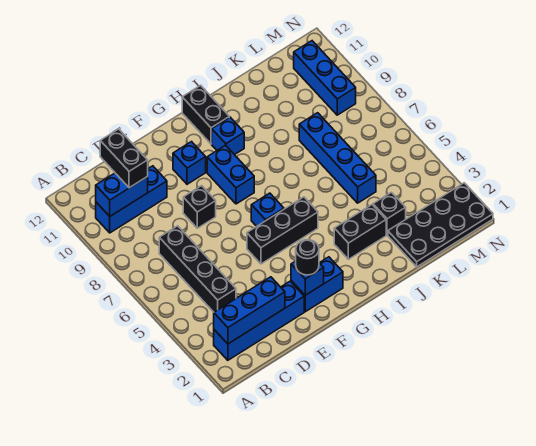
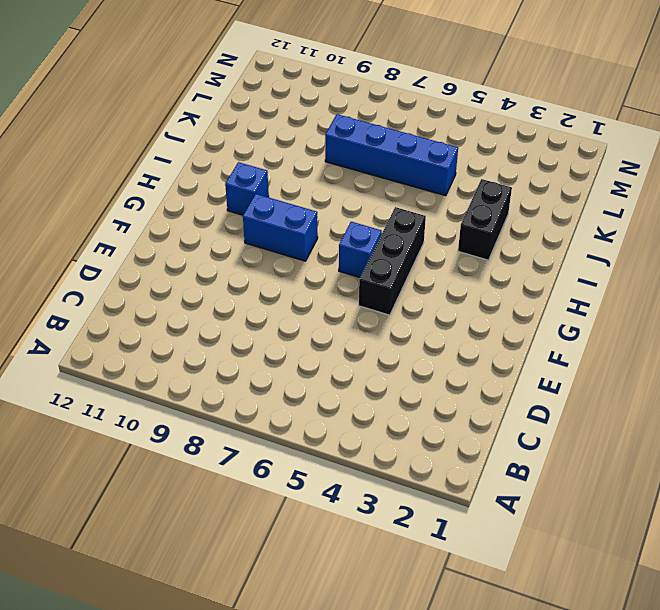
none -> blue brick B2:E2 level 1
none -> blue brick B10:D10 level 1
none -> black brick C4:C7 level 1

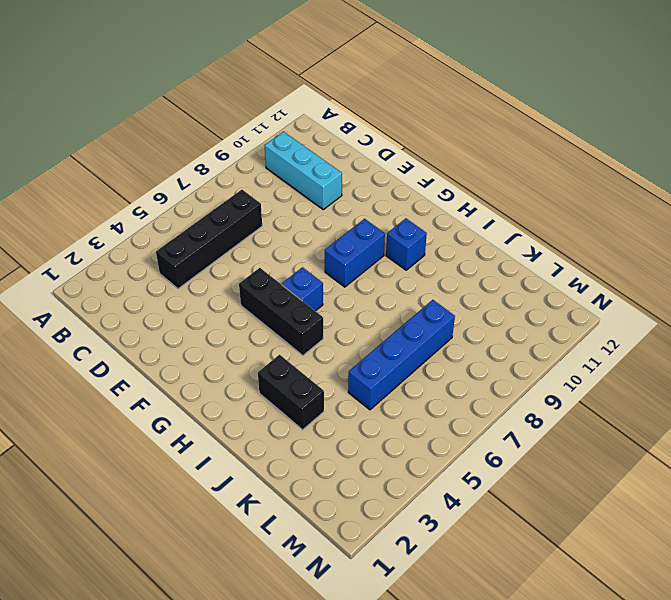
cyan brick B10:D10 level 1 -> blue brick B10:D10 level 1
none -> blue brick B2:E2 level 1
none -> black brick E8 level 1
none -> blue brick F2:G2 level 1

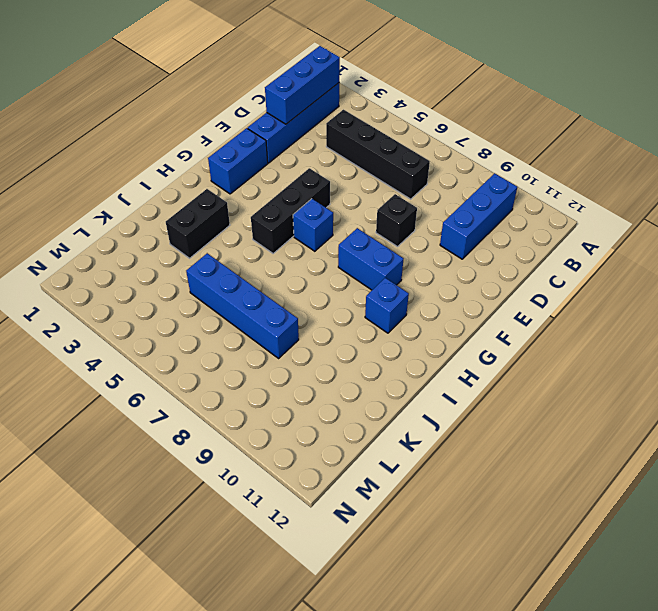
none -> blue brick F10 level 1
none -> black brick H11:H12 level 1
none -> black plate K1:N2 level 1

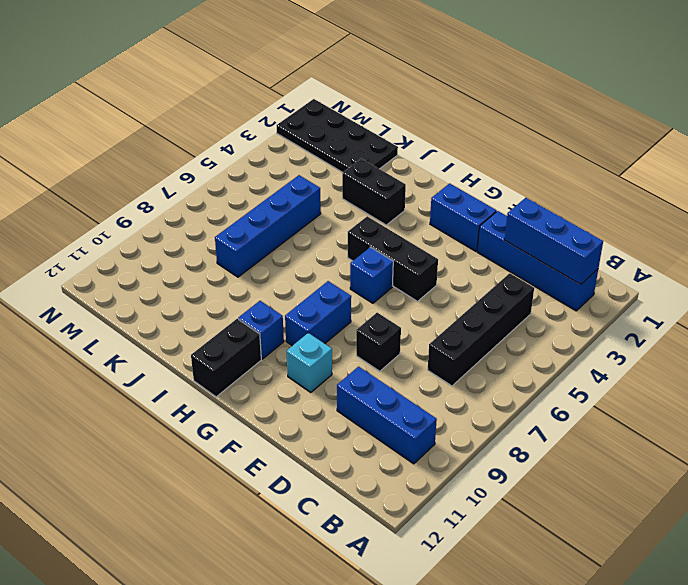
cyan brick F10 level 1 -> blue brick F10 level 1
none -> black brick K3 level 1
none -> blue brick M9:M11 level 1
none -> blue brick B10:C10 level 2

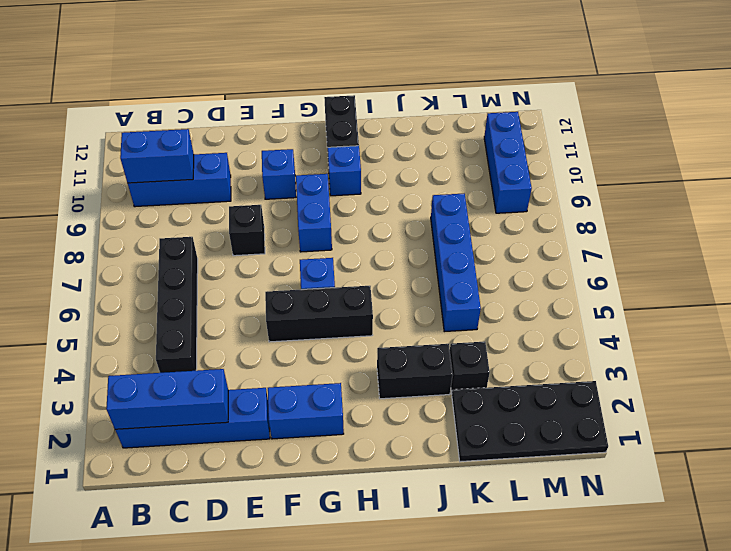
none -> blue brick F2 level 2
none -> black brick C10:C11 level 3
none -> black round brick F2 level 3

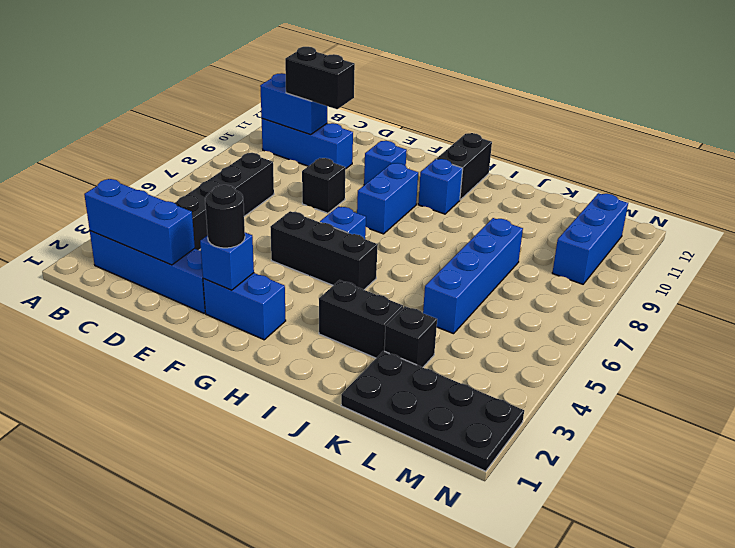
black brick C10:D10 level 3 -> black brick C10:C11 level 3

